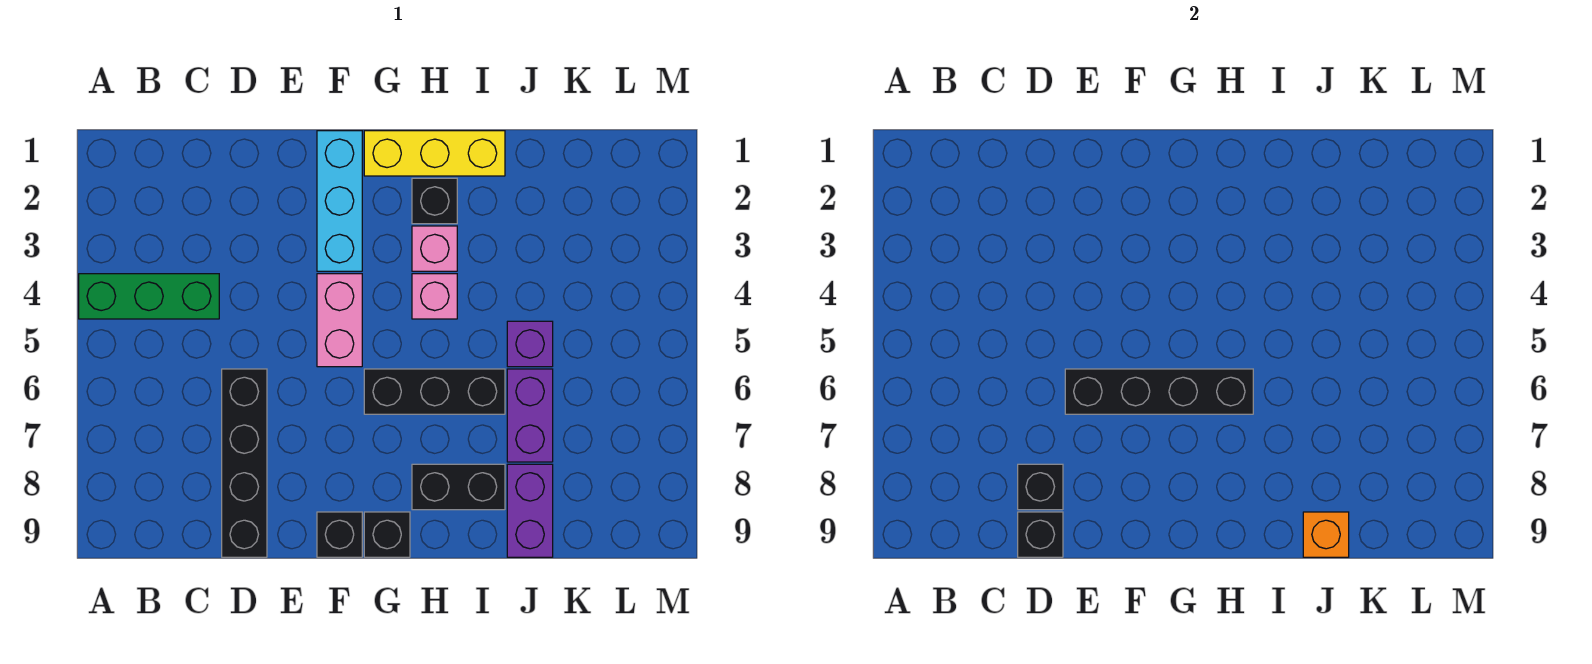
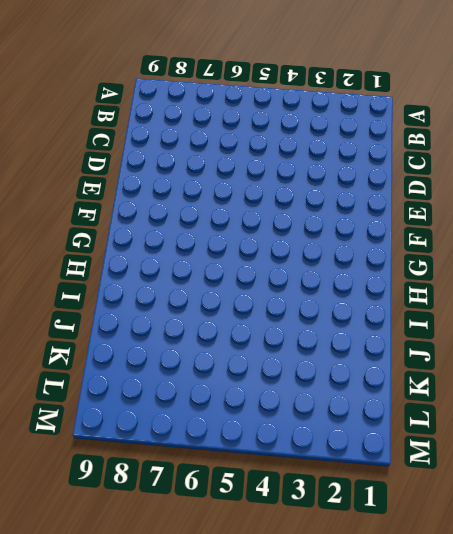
none -> green brick A4:C4 level 1
none -> black brick D6:D9 level 1
none -> cyan brick F1:F3 level 1

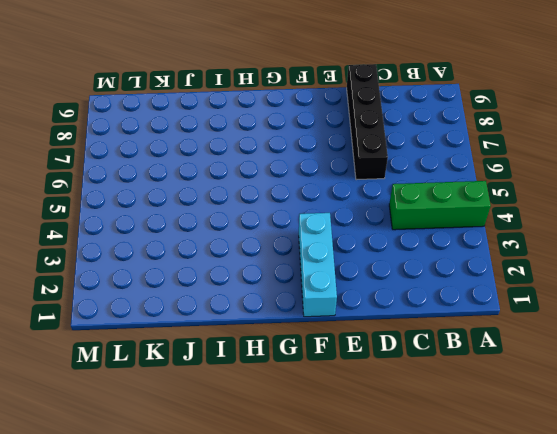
none -> pink brick F4:F5 level 1
none -> black brick F9 level 1
none -> yellow brick G1:I1 level 1

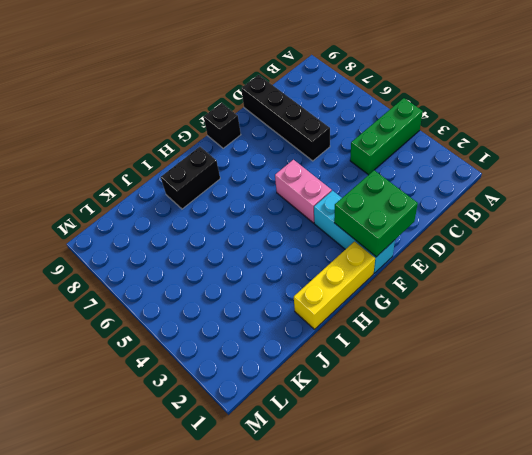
green brick E1:F2 level 2 -> none
none -> black brick G6:I6 level 1
none -> black brick G9 level 1
none -> black brick H2 level 1

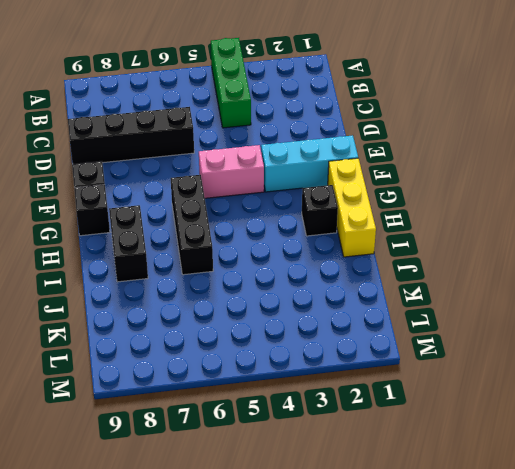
none -> pink brick H3 level 1
none -> pink brick H4 level 1
none -> purple brick J5 level 1

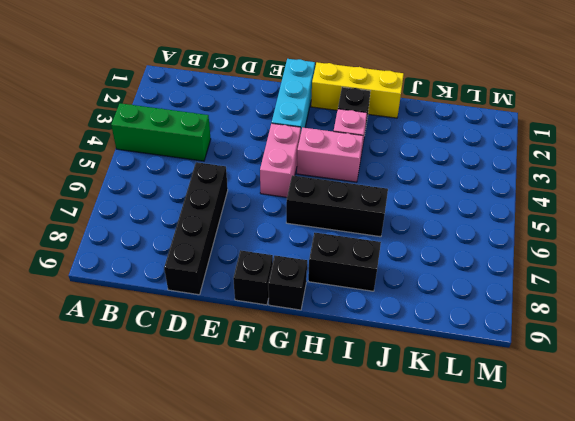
pink brick G4:H4 level 1 -> pink brick H4 level 1
none -> purple brick J5 level 1
none -> purple brick J6:J7 level 1
none -> purple brick J8:J9 level 1

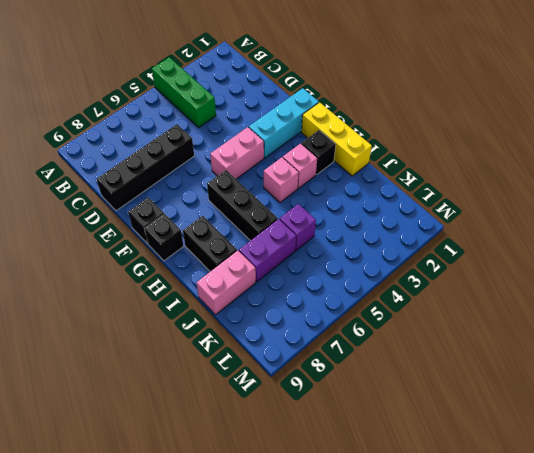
pink brick J8:J9 level 1 -> purple brick J8:J9 level 1
none -> black brick D8 level 2
none -> black brick D9 level 2
none -> black brick E6:H6 level 2

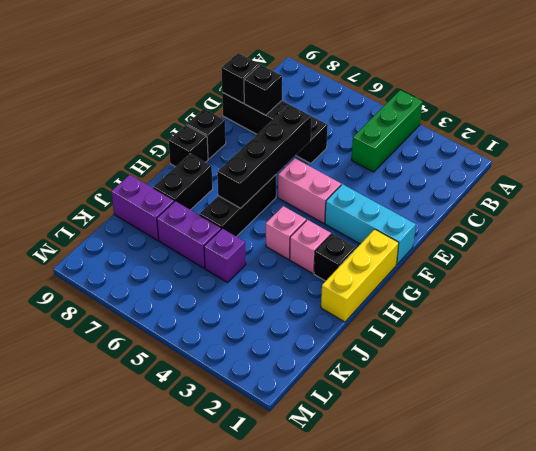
none -> orange brick J9 level 2

